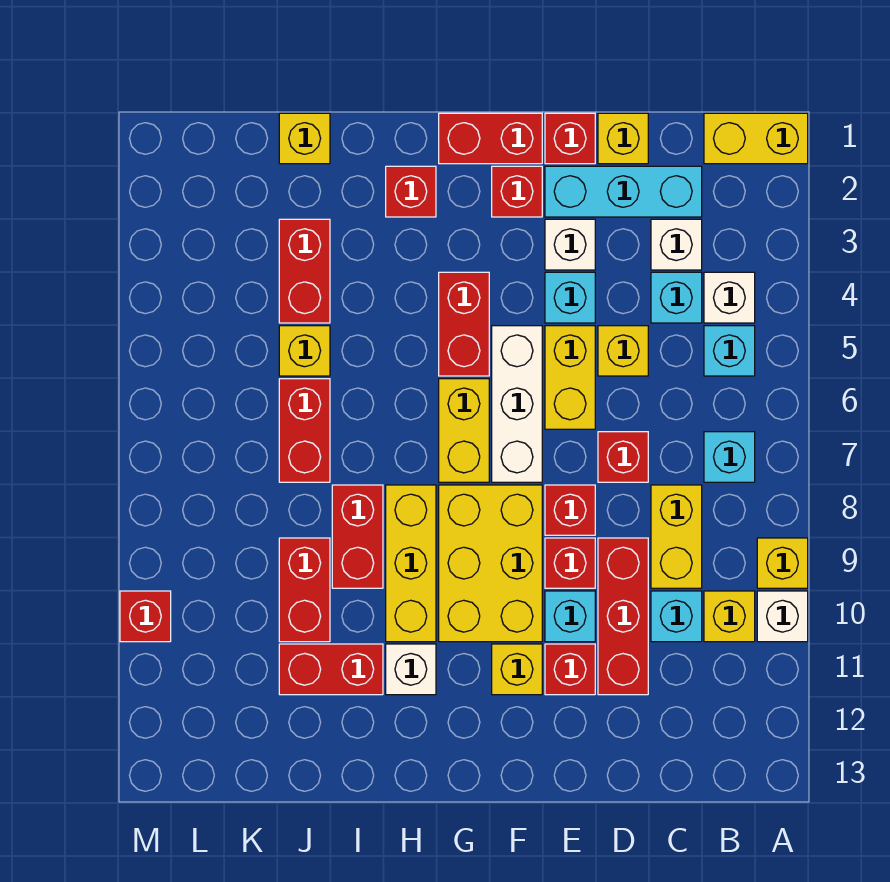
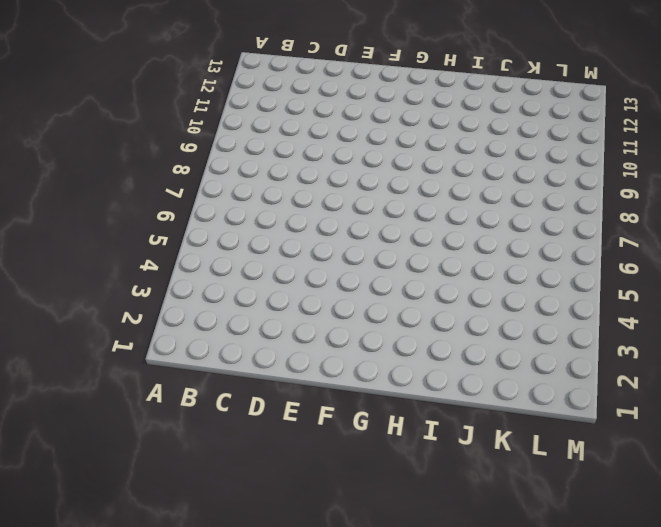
none -> yellow brick A1:B1 level 1
none -> yellow brick A9 level 1
none -> white brick A10 level 1
none -> white brick B4 level 1

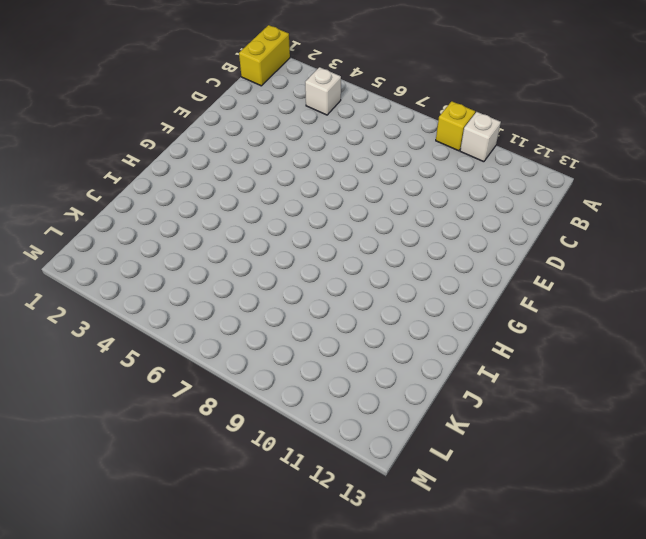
none -> cyan brick B5 level 1
none -> cyan brick B7 level 1
none -> yellow brick B10 level 1
none -> cyan brick C2:E2 level 1

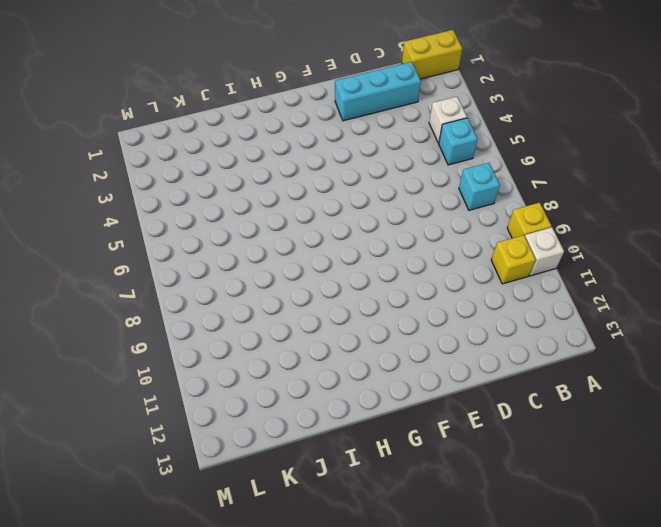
none -> white brick C3 level 1
none -> cyan brick C4 level 1
none -> yellow brick C8:C9 level 1
none -> cyan brick C10 level 1

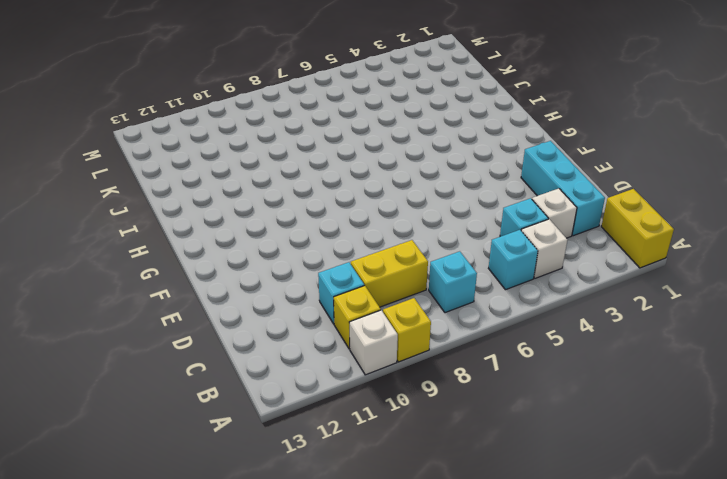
none -> yellow brick D1 level 1
none -> yellow brick D5 level 1
none -> red brick D7 level 1
none -> red brick D9:D11 level 1

